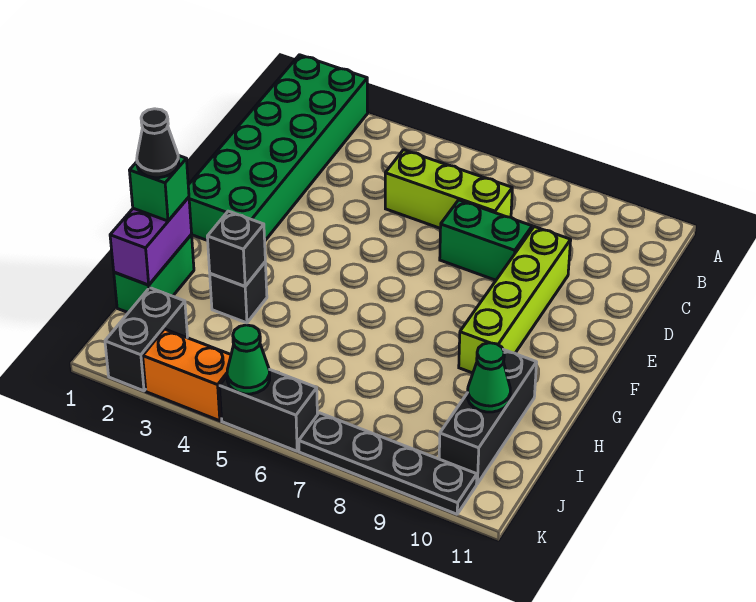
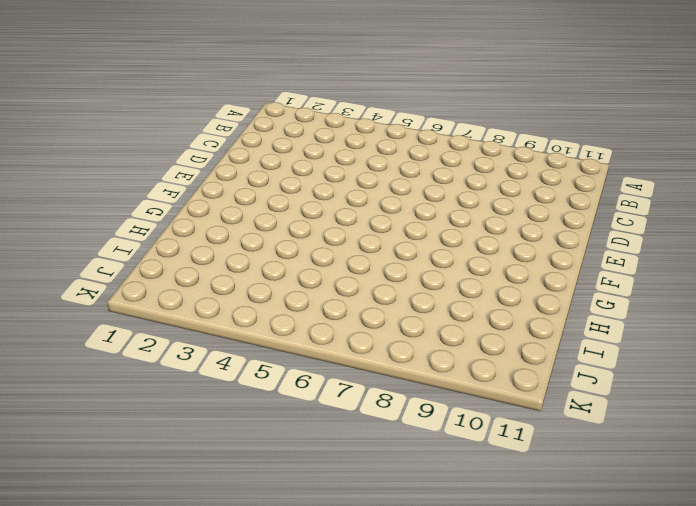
none -> green brick A1:F2 level 1
none -> lime brick C5:C7 level 1
none -> green brick D7:D8 level 1

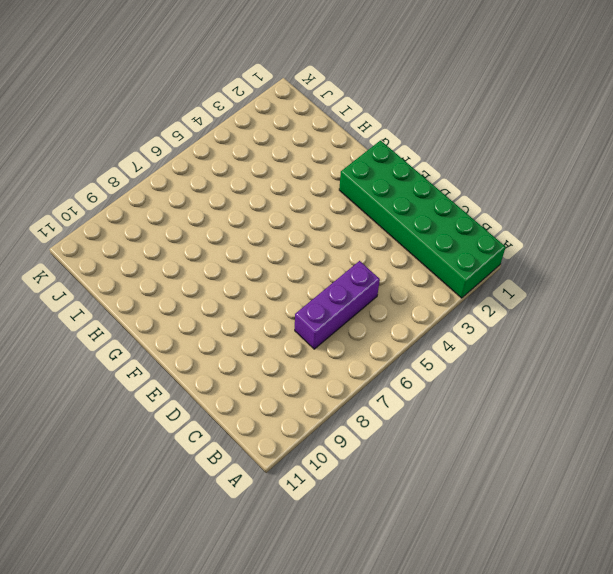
purple brick C5:C7 level 1 -> lime brick C5:C7 level 1
none -> green brick D7:D8 level 1
none -> lime brick D9:G9 level 1
none -> green brick H1:I1 level 1

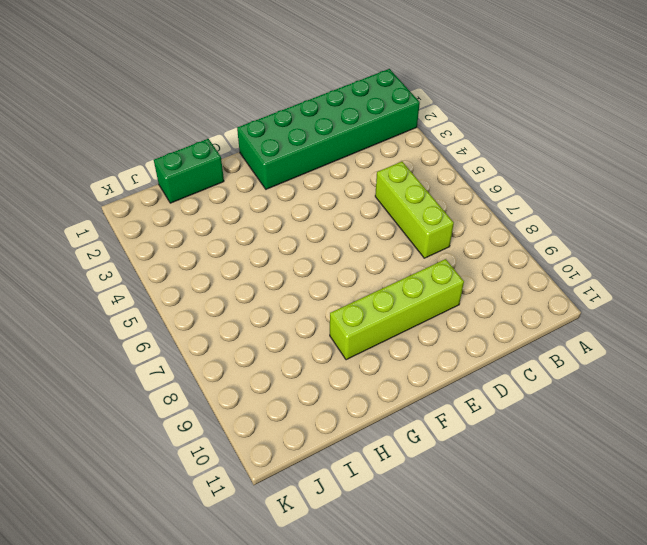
none -> green brick D7:D8 level 1
none -> black brick H3 level 1
none -> black brick H10:J10 level 1

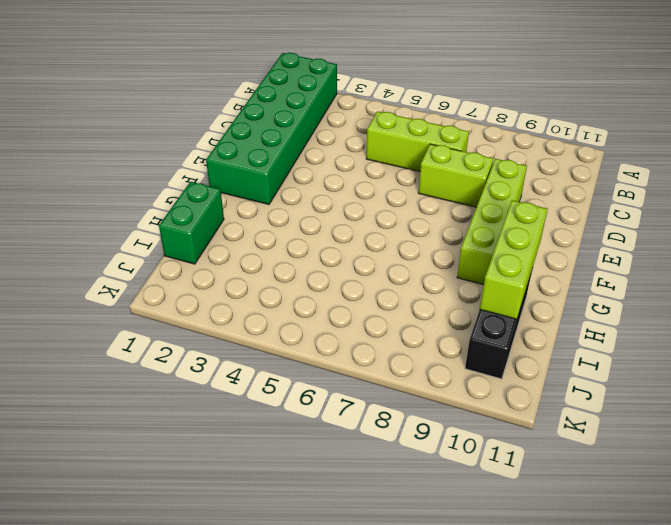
lime brick D7:D8 level 1 -> green brick D7:D8 level 1
lime brick G10:I10 level 2 -> green cone I10 level 2
none -> black brick H3 level 1
none -> black brick J2:K2 level 1
none -> orange brick K3:K4 level 1

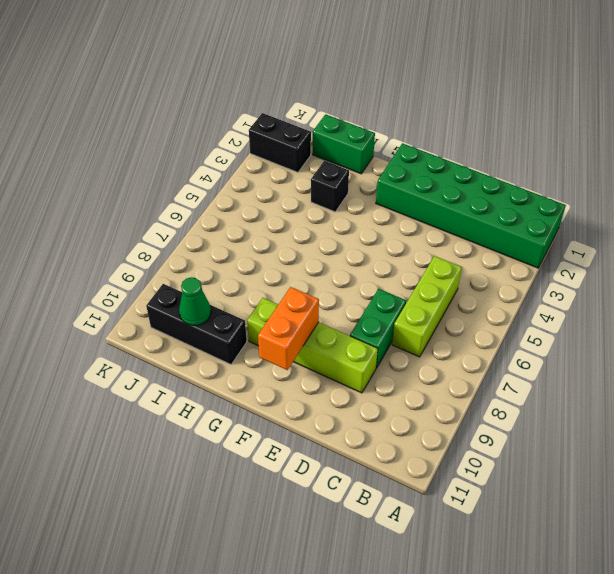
orange brick F9:F10 level 2 -> orange brick K3:K4 level 1
none -> black brick K5:K6 level 1
none -> black plate K7:K10 level 1
none -> purple brick H1:I1 level 2

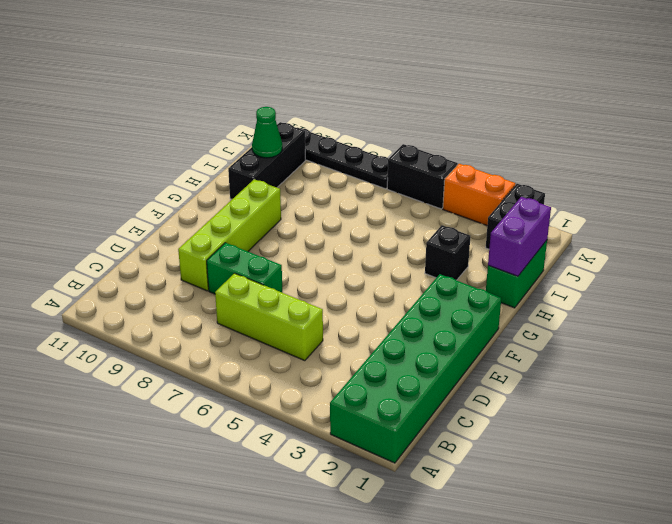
none -> black brick H3 level 2
none -> green cone K5 level 2
none -> green brick H1 level 3

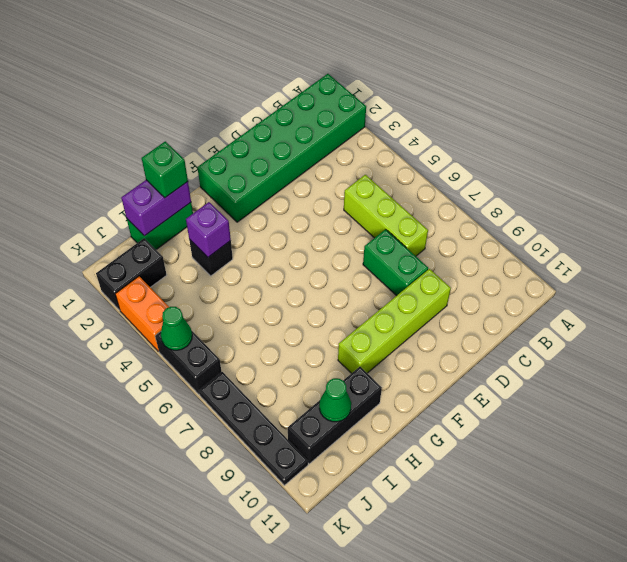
purple brick H3 level 2 -> black brick H3 level 2
none -> black cone H1 level 4

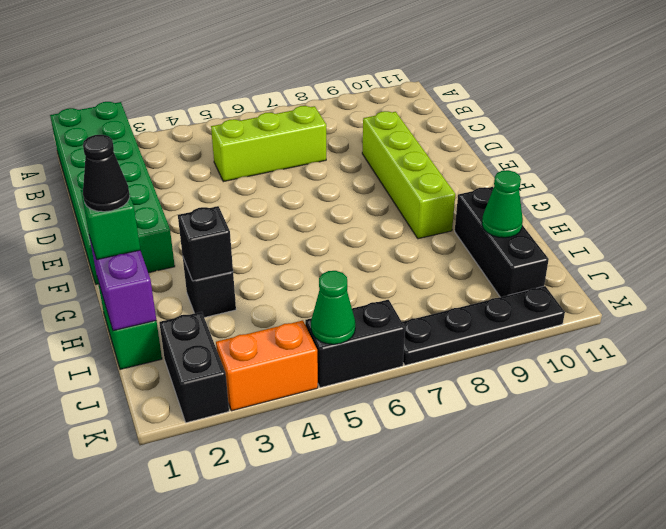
none -> green brick D7:D8 level 1

